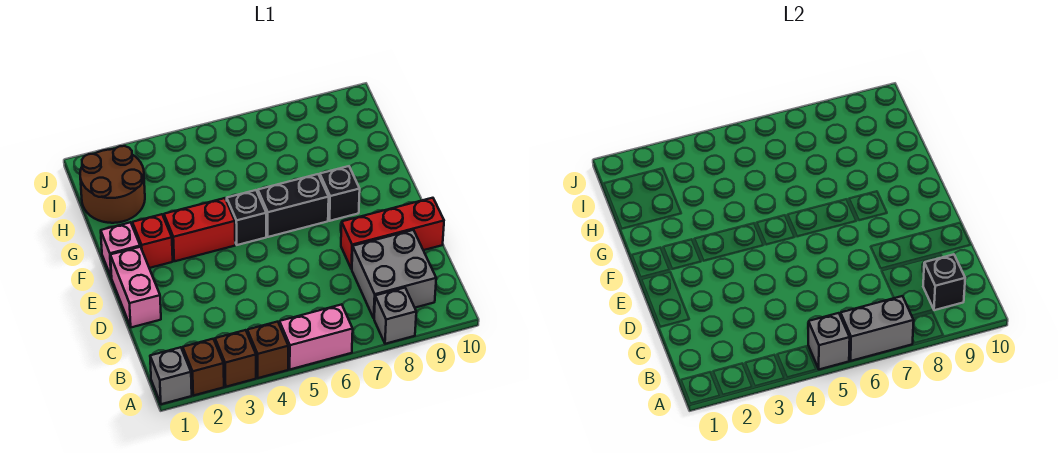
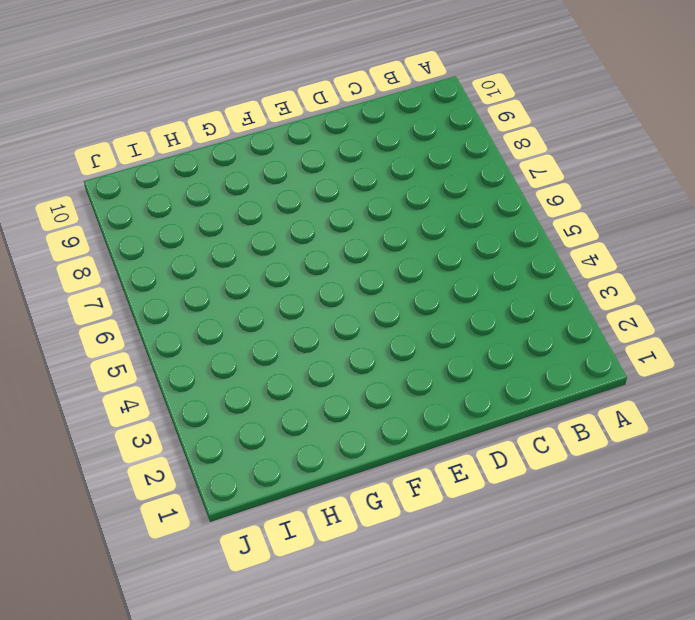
none -> grey brick A1 level 1
none -> brown brick A2 level 1
none -> brown brick A3 level 1

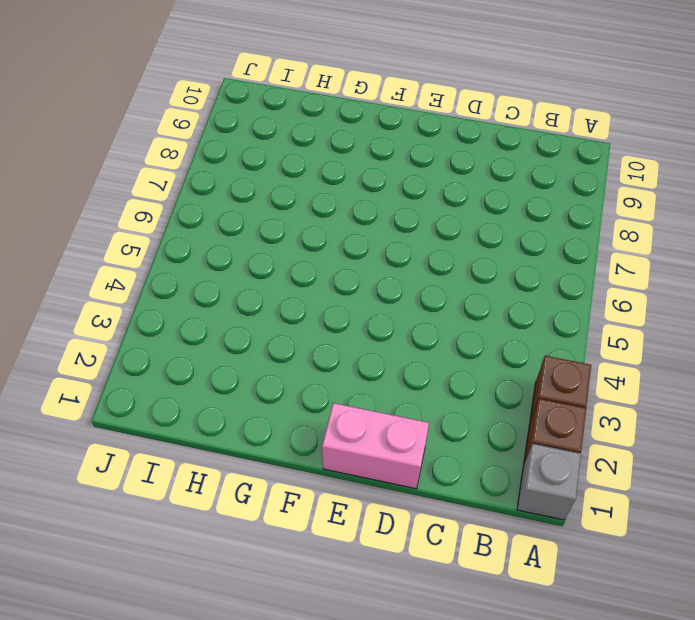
none -> brown brick A4 level 1
none -> pink brick A5:A6 level 1
none -> grey brick A8 level 1

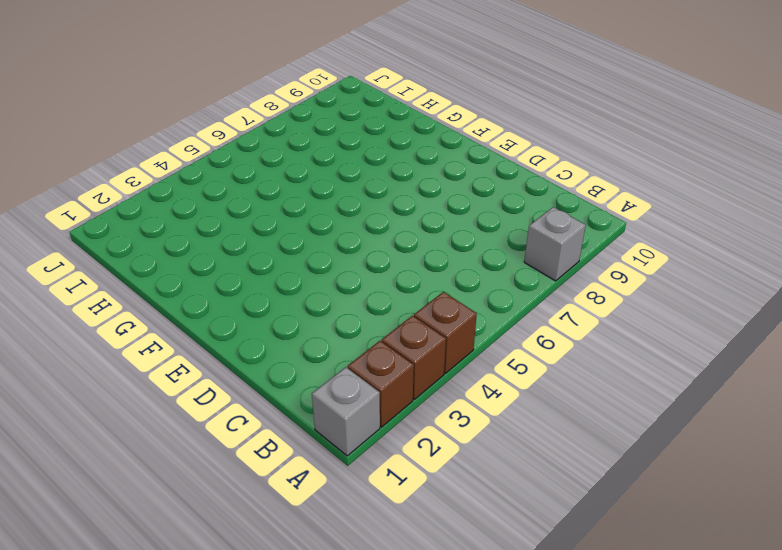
none -> pink brick A5:A6 level 1
none -> grey brick B8:C9 level 1
none -> pink brick D1:E1 level 1

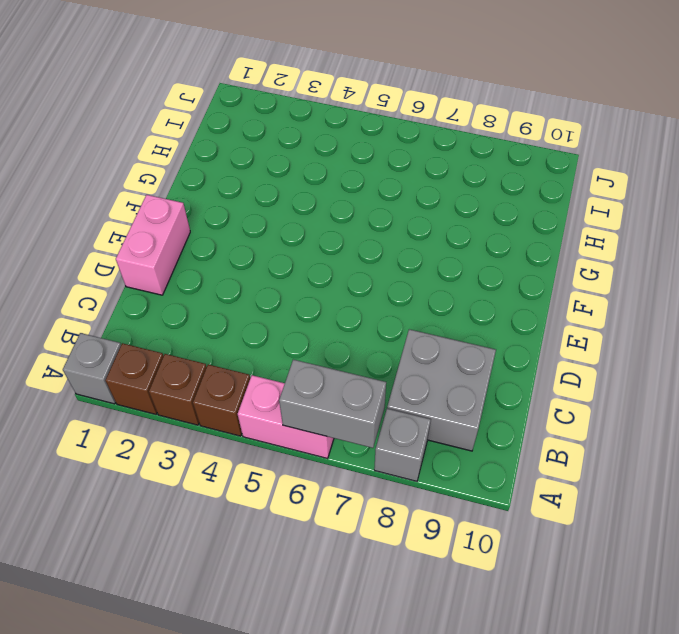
none -> red brick D8:D10 level 1
none -> pink brick F1 level 1
none -> red brick F2 level 1

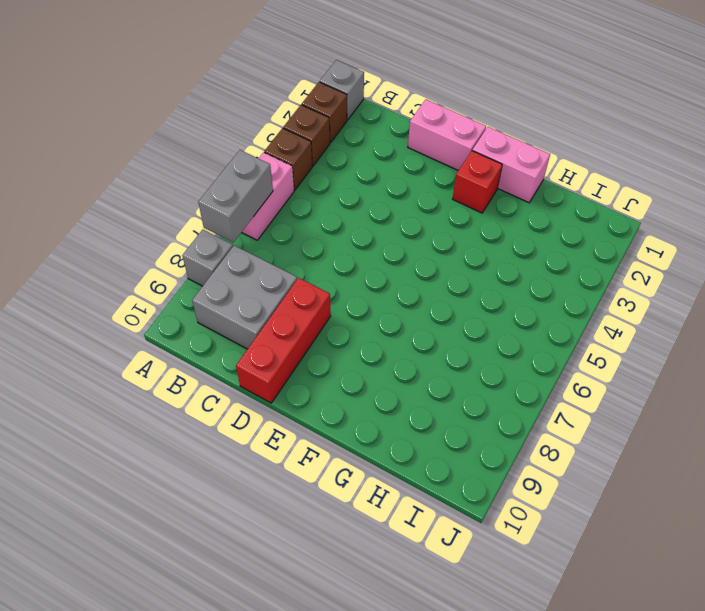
pink brick F1:G1 level 1 -> pink brick F1 level 1
none -> red brick F3:F4 level 1
none -> black brick F5 level 1
none -> black brick F6:F7 level 1

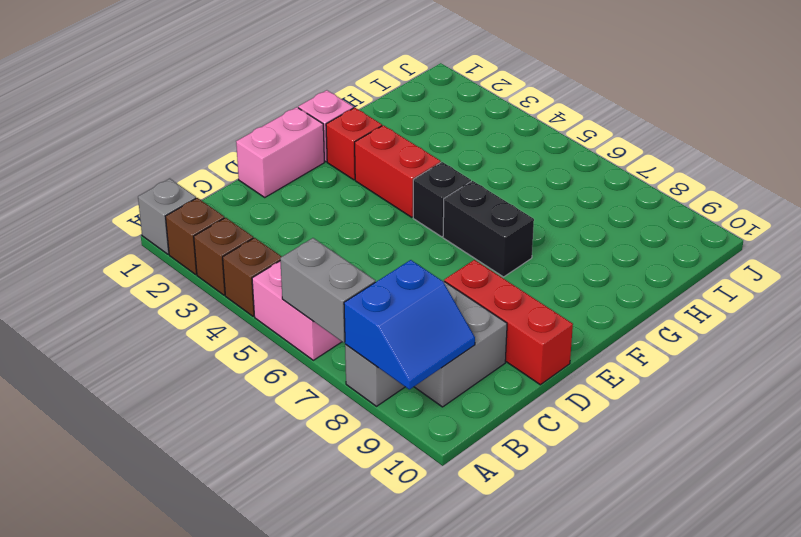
blue slope A8:B9 level 2 top 8 -> black brick B9 level 2
none -> black brick F8 level 1
none -> brown round brick H1:I2 level 1
none -> grey brick A5 level 2

